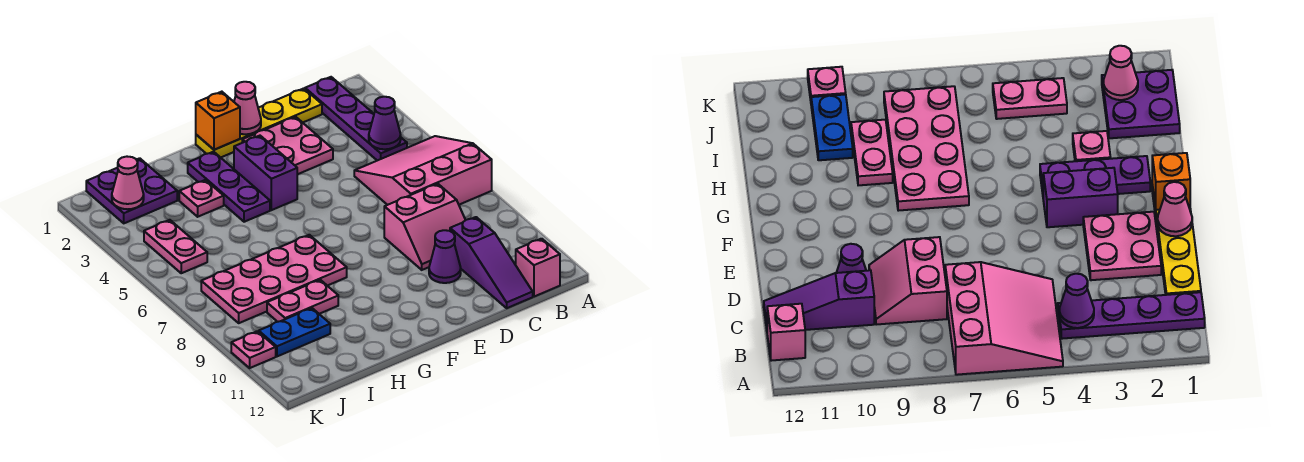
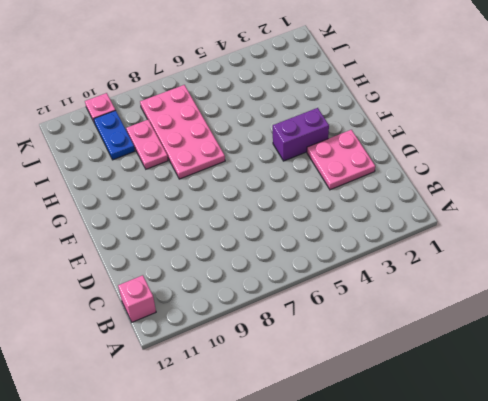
none -> pink slope A5:C7 level 1 top 7
none -> purple plate B1:B4 level 1
none -> yellow plate C1:F1 level 1

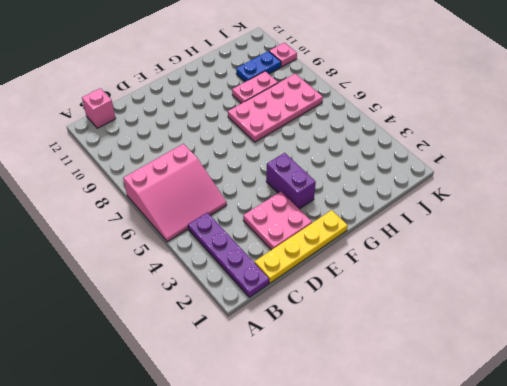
none -> pink slope C8:D9 level 1 top 8
none -> purple slope C10:C12 level 1 top 10
none -> purple cone D10 level 1

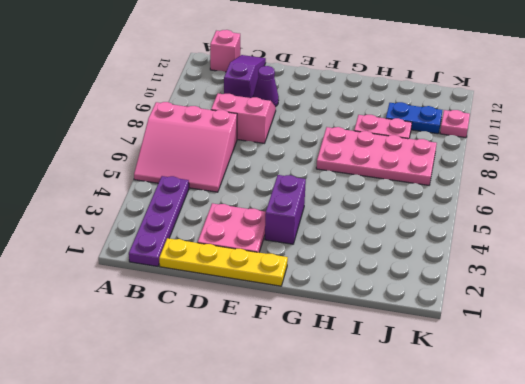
none -> purple plate G2:G4 level 1
none -> pink plate H3 level 1
none -> purple plate I1:J2 level 1

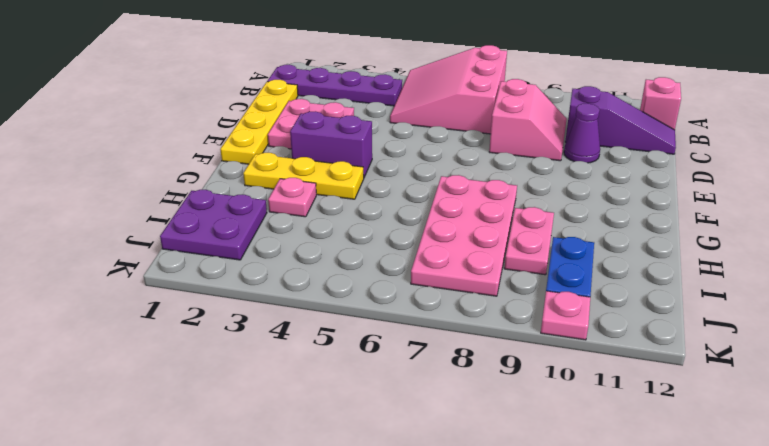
yellow plate G2:G4 level 1 -> purple plate G2:G4 level 1
none -> pink plate J4:J5 level 1
none -> purple cone B4 level 2
none -> pink cone E1 level 2

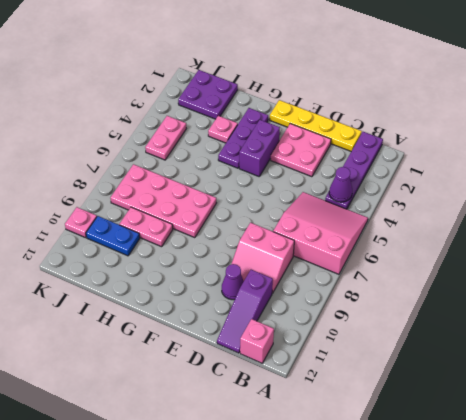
none -> pink cone E1 level 2
none -> orange brick F1 level 2
none -> pink cone J2 level 2

